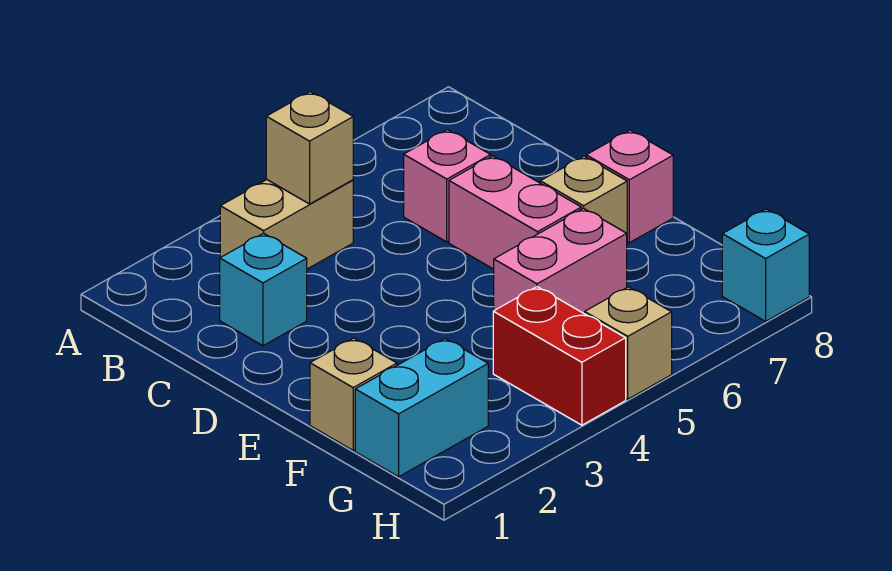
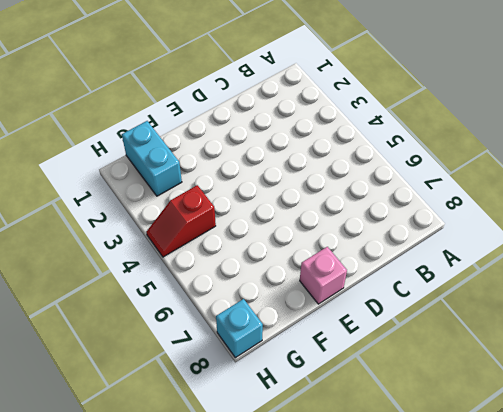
red slope G4:H4 level 1 top G -> red brick G4:H4 level 1
none -> tan brick B3:B4 level 1
none -> cyan brick C2 level 1
none -> pink brick C6 level 1

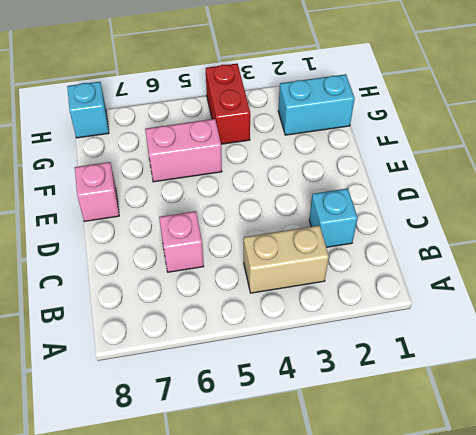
none -> pink brick D6:E6 level 1
none -> tan brick E7 level 1
none -> tan brick F1 level 1

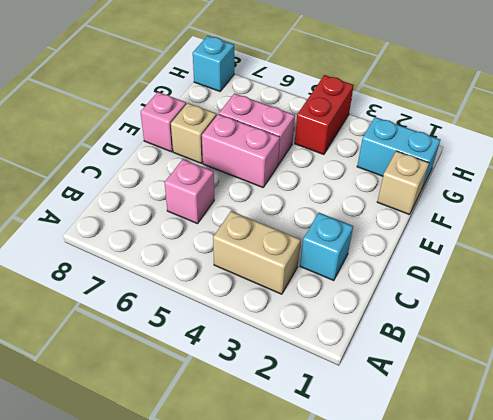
pink brick E5:E6 level 1 -> pink brick D6:E6 level 1
none -> tan brick H5 level 1
none -> tan brick B4 level 2

